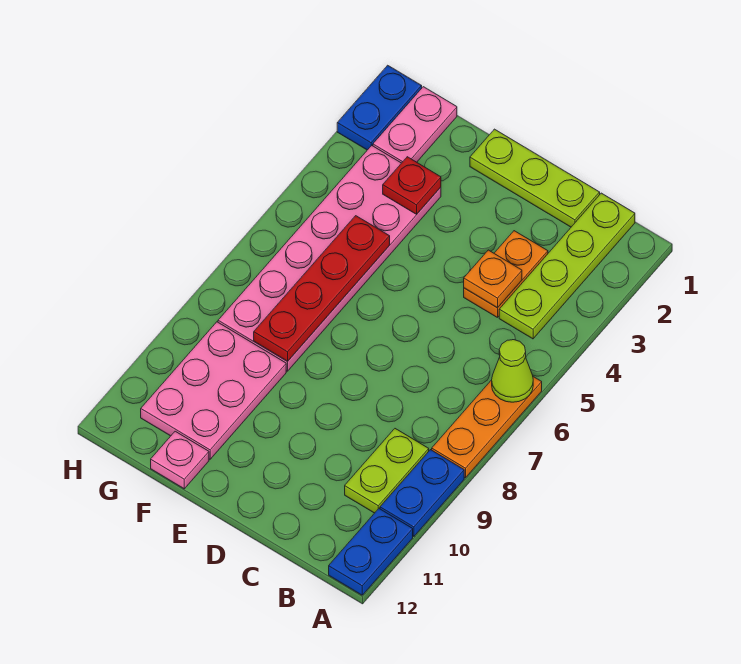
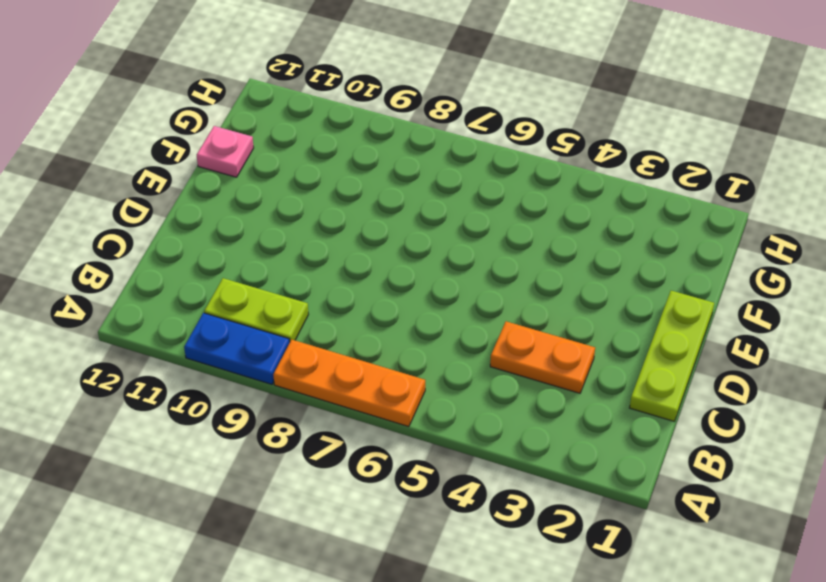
none -> blue plate A11:A12 level 1
none -> lime plate B1:B4 level 1
none -> pink plate F3:G8 level 1

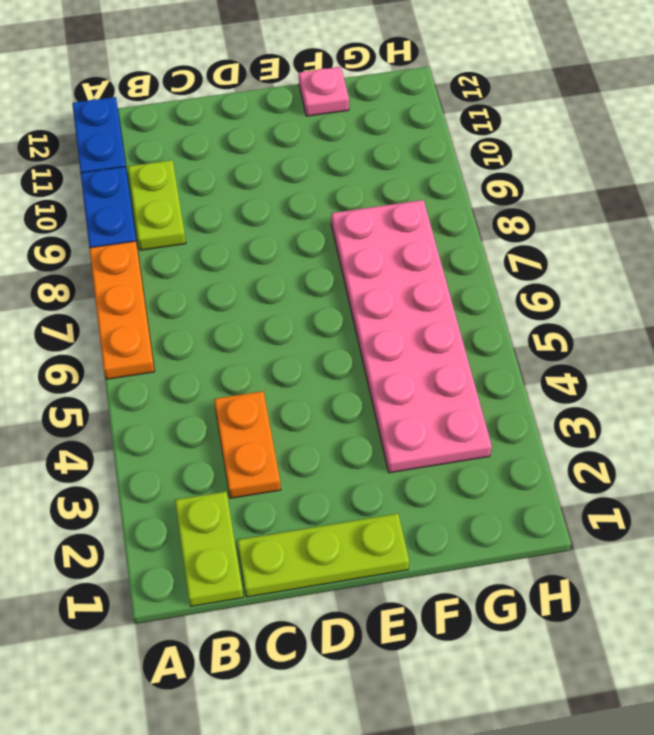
lime plate B1:B2 level 1 -> lime plate B1:B4 level 1
none -> pink plate F9:G11 level 1
none -> pink plate G1:G2 level 1
none -> blue plate H1:H2 level 1

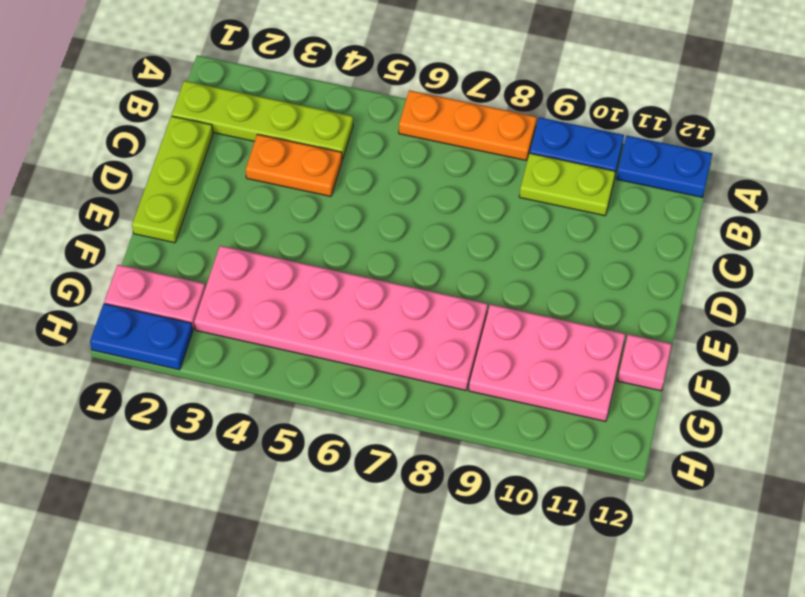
none -> lime cone A6 level 2
none -> orange plate C4 level 2
none -> red plate F3 level 2

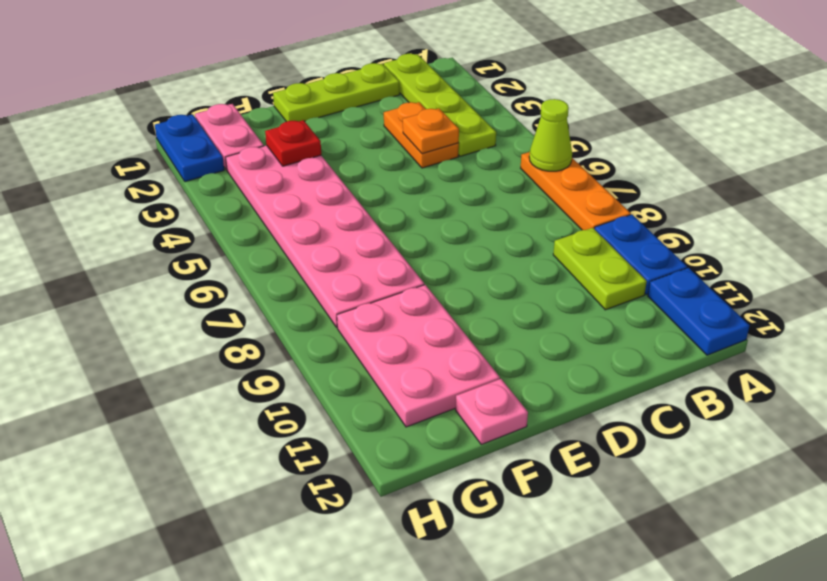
none -> red plate F5:F8 level 2

